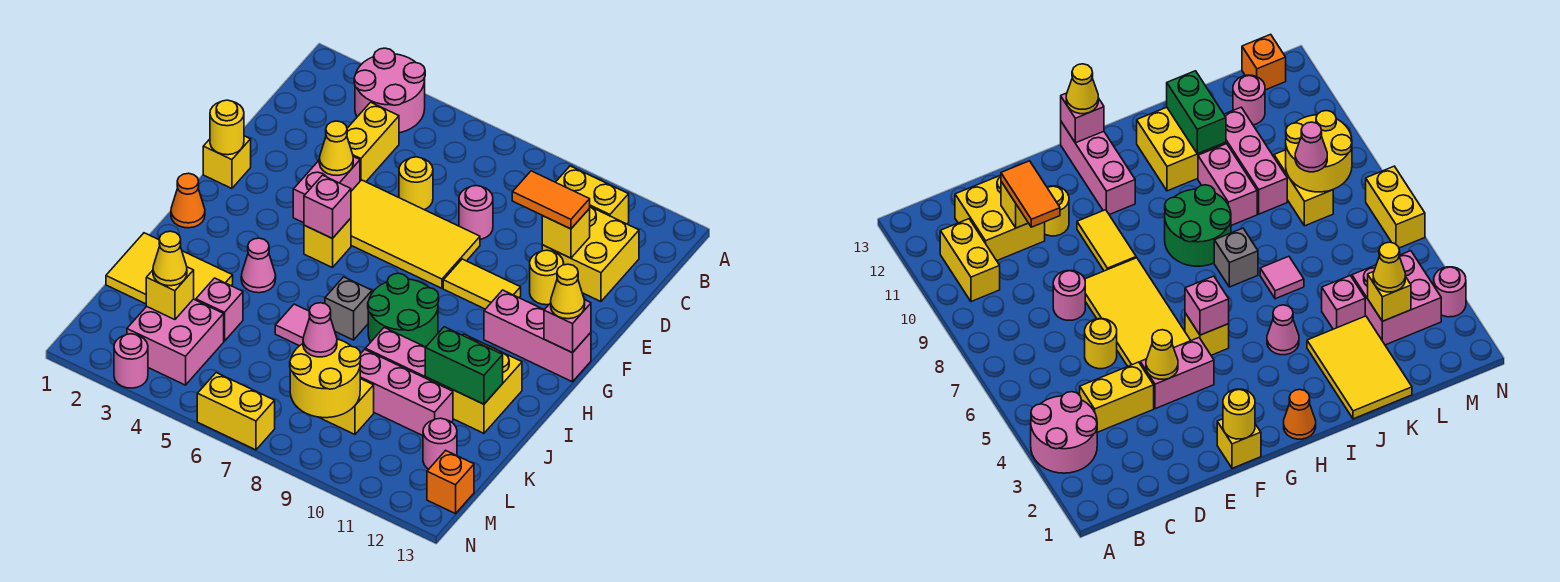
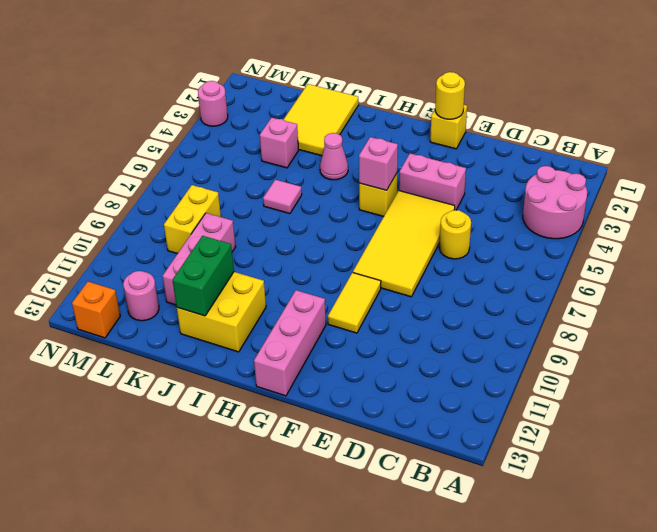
none -> yellow brick B10:B11 level 1
none -> yellow brick C4:D4 level 1
none -> yellow brick C11:D12 level 1
none -> pink round brick D8 level 1

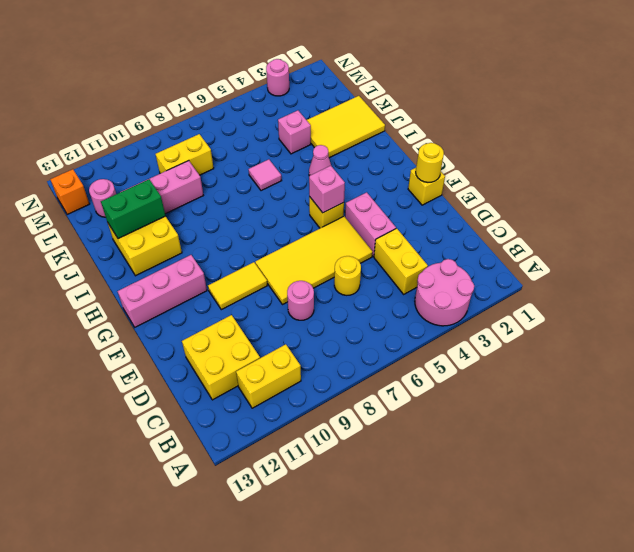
none -> yellow round brick E11 level 1
none -> orange cone H1 level 1
none -> green round brick H8:I9 level 1
none -> grey brick I7 level 1

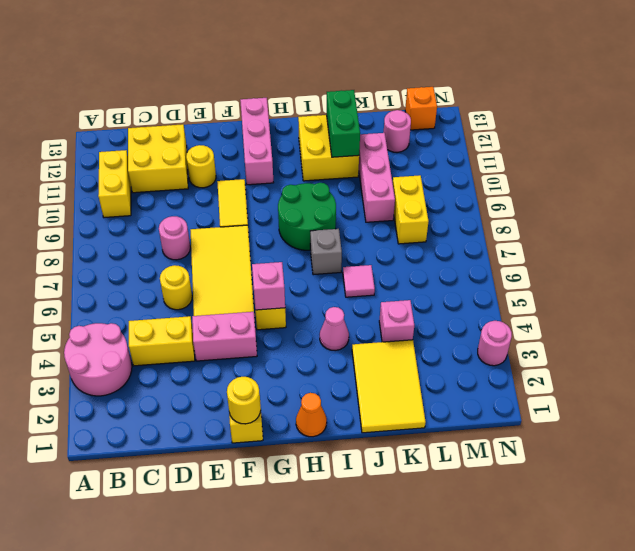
none -> pink brick J9:J10 level 1
none -> pink brick L3:M4 level 1
none -> yellow brick N6:N7 level 1
none -> yellow brick D11 level 2

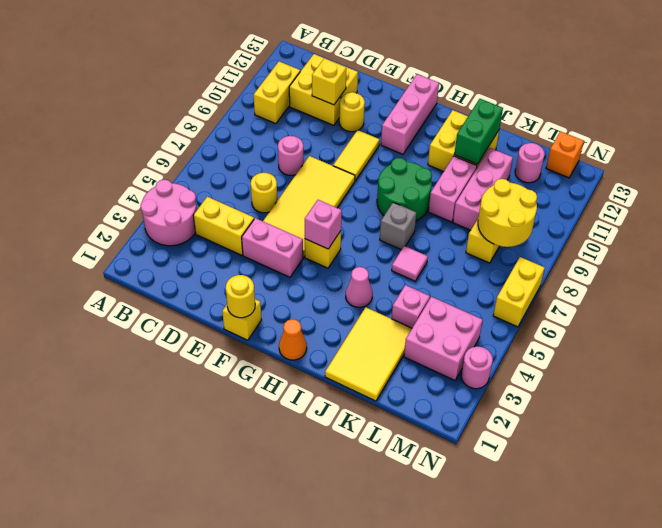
none -> yellow cone E4 level 2
none -> pink brick G13 level 2
none -> yellow brick L3 level 2
none -> orange tile D10:D11 level 3

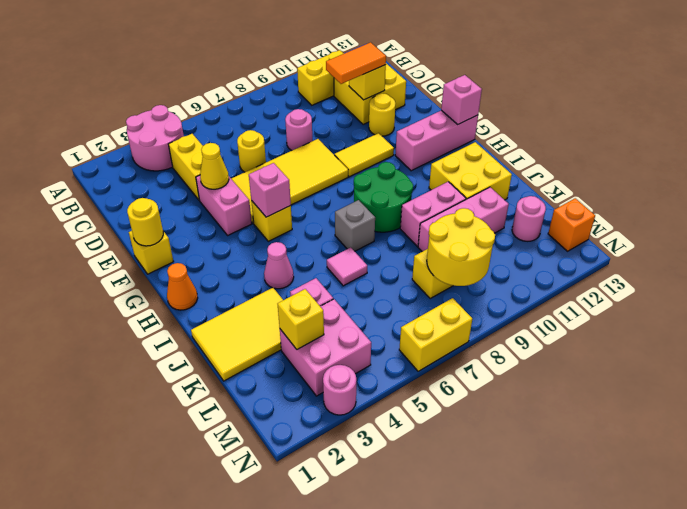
none -> green brick J11:J12 level 2
none -> yellow cone G13 level 3
none -> yellow cone L3 level 3
none -> pink cone L8 level 3

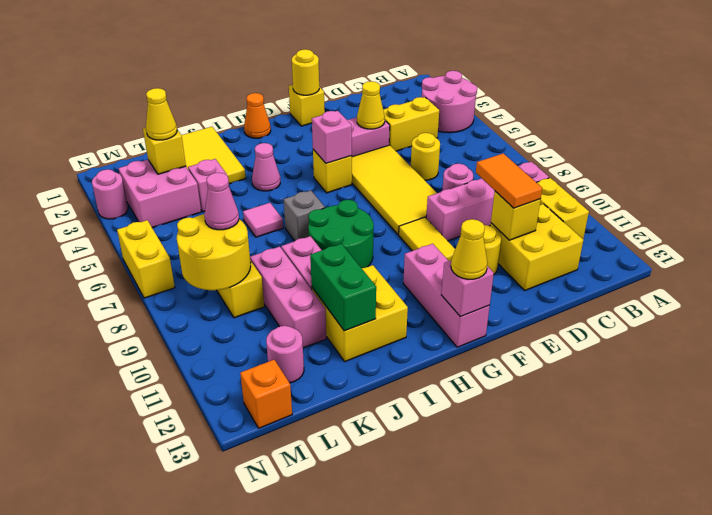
pink brick B9:E9 level 1 -> none

